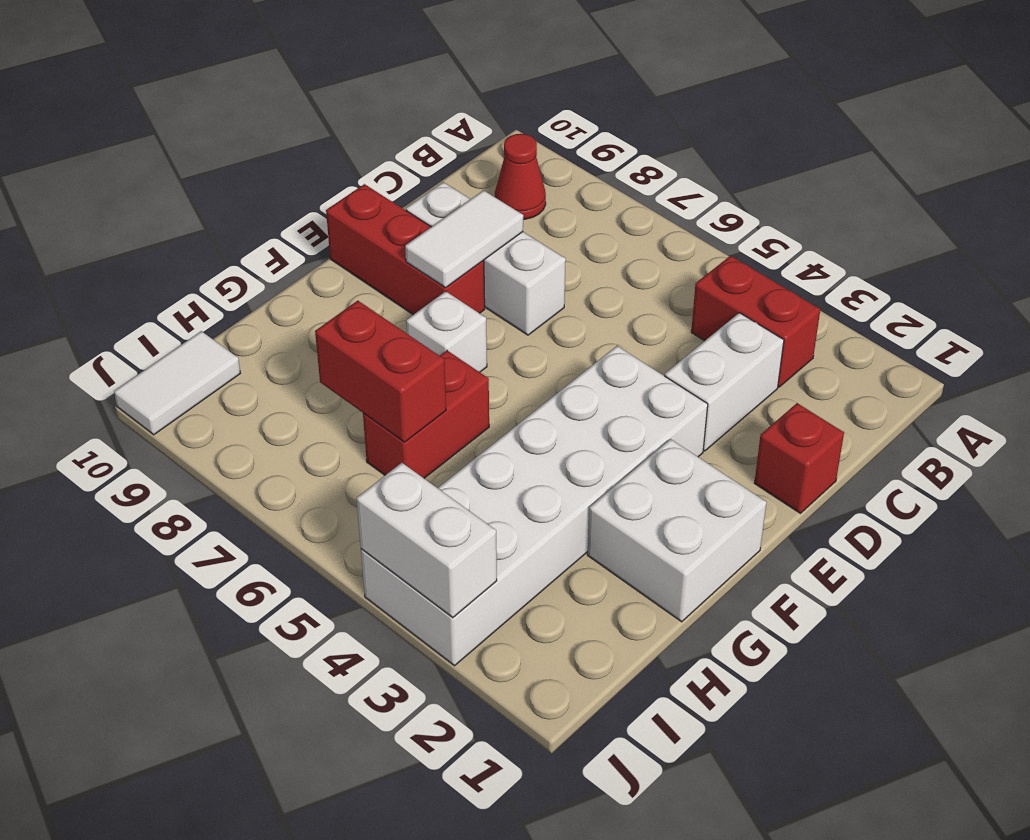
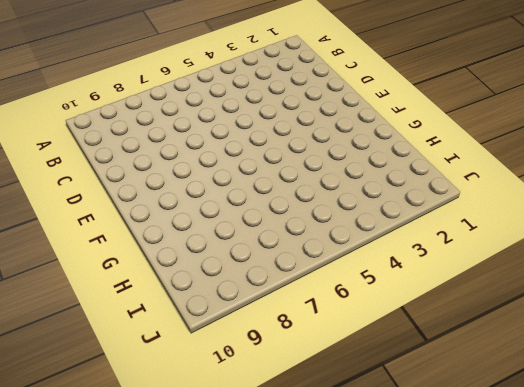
none -> red brick B3:B4 level 1
none -> red cone B9 level 1
none -> white brick C3:D3 level 1

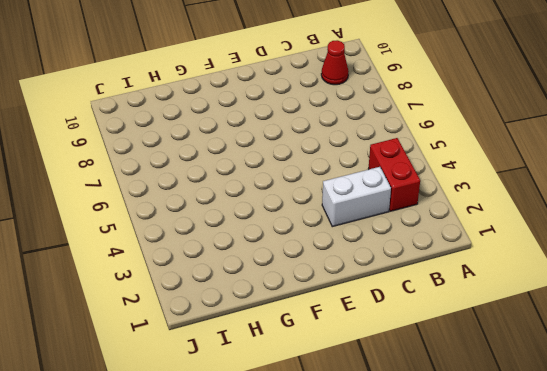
none -> red brick D1 level 1
none -> white brick D7:D9 level 1
none -> white brick E3:J4 level 1

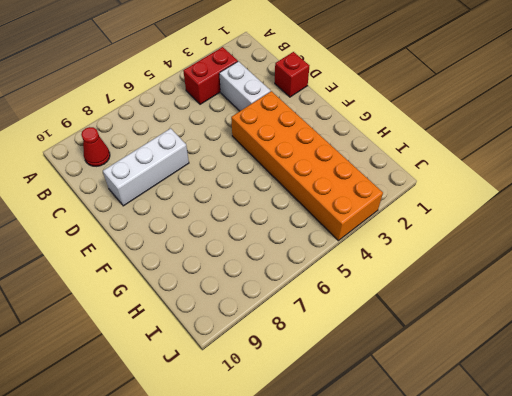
orange brick E3:J4 level 1 -> white brick E3:J4 level 1
none -> red brick E8:E10 level 1
none -> white brick F1:G2 level 1
none -> white brick F7 level 1

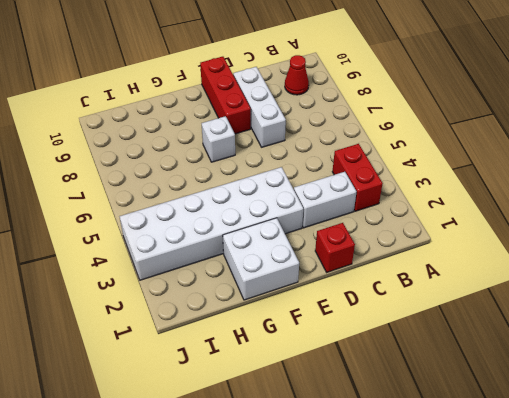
none -> red brick G6:H6 level 1
none -> white tile I10:J10 level 1
none -> white tile D8:E8 level 2

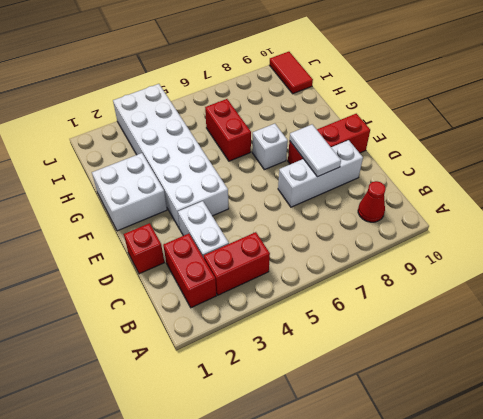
red brick B2:C2 level 1 -> red brick H6:H7 level 2
red tile I10:J10 level 1 -> white tile I10:J10 level 1
none -> white brick J3:J4 level 2

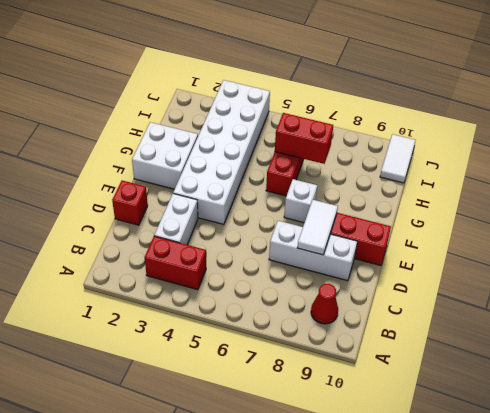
none -> white brick J3:J4 level 2

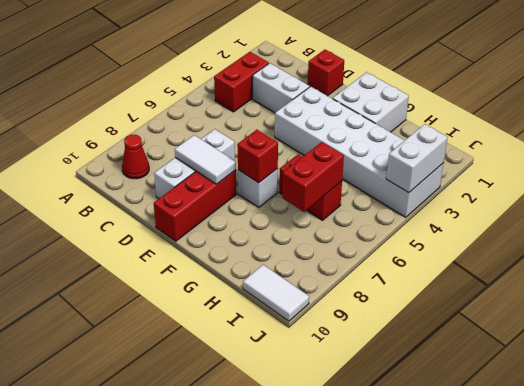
red brick F7 level 2 -> none

